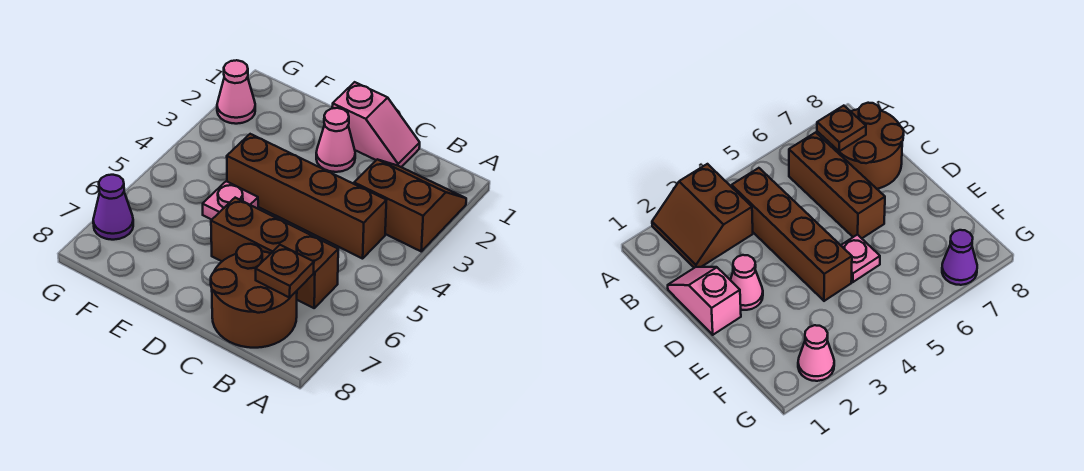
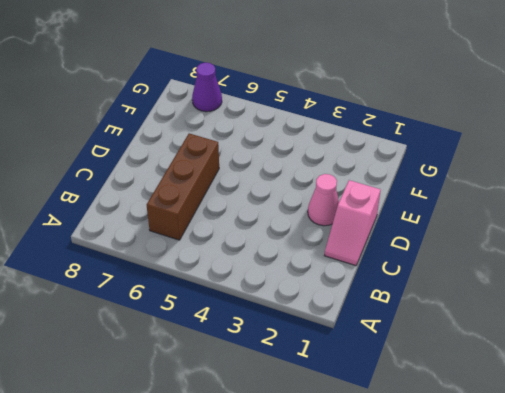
none -> brown slope A2:B3 level 1 top 3
none -> brown brick B4:E4 level 1

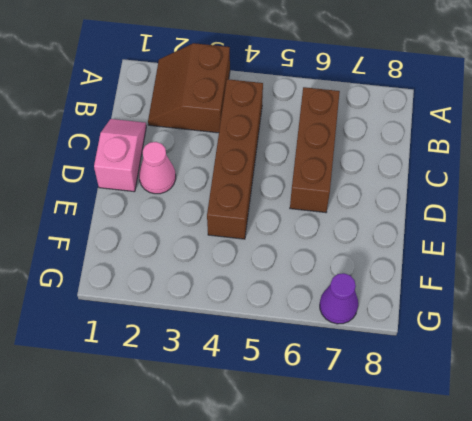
none -> brown round brick B7:C8 level 1
none -> pink plate E5 level 1

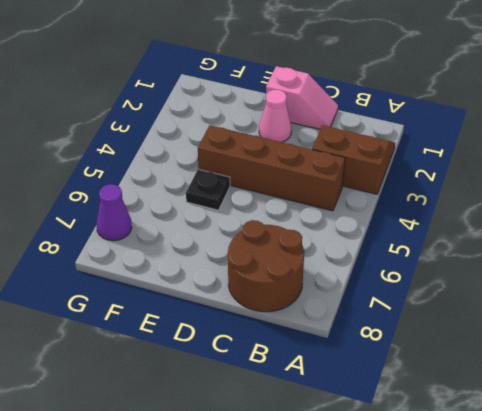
black plate E5 level 1 -> pink plate E5 level 1
none -> brown brick B6:D6 level 1
none -> pink cone G2 level 1

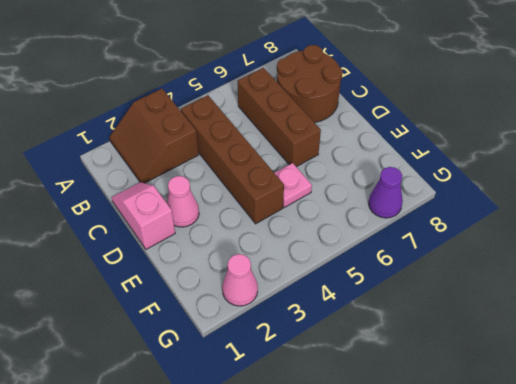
none -> brown plate B7 level 2

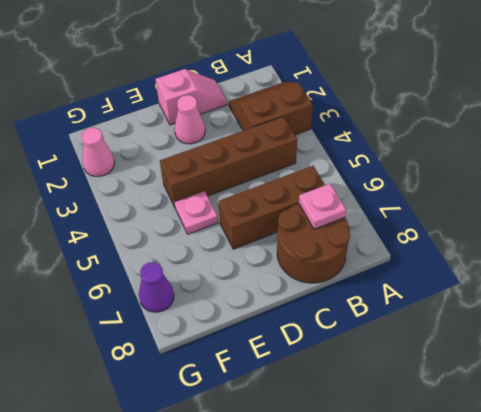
pink plate B7 level 2 -> brown plate B7 level 2

